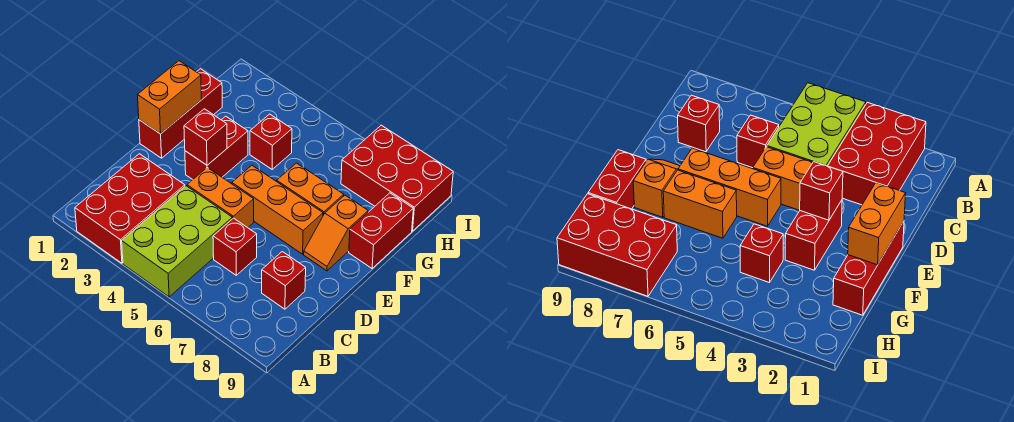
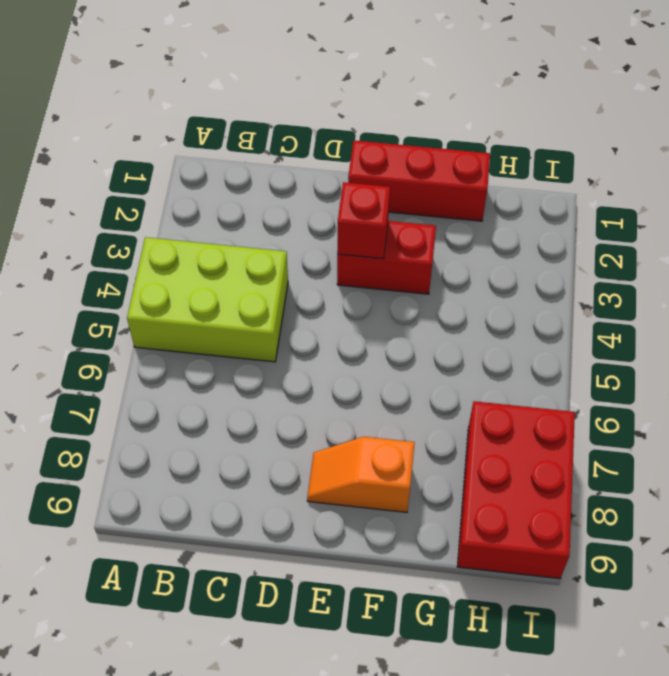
none -> red brick A2:C3 level 1
none -> red brick C6 level 1
none -> red brick C8 level 1

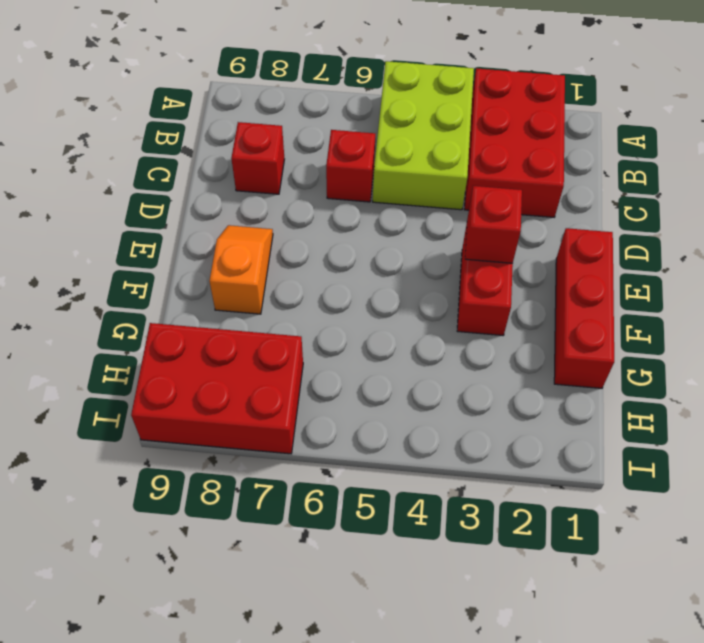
none -> orange brick D4:D5 level 1
none -> orange brick E5:E7 level 1
none -> orange brick F6:F7 level 1

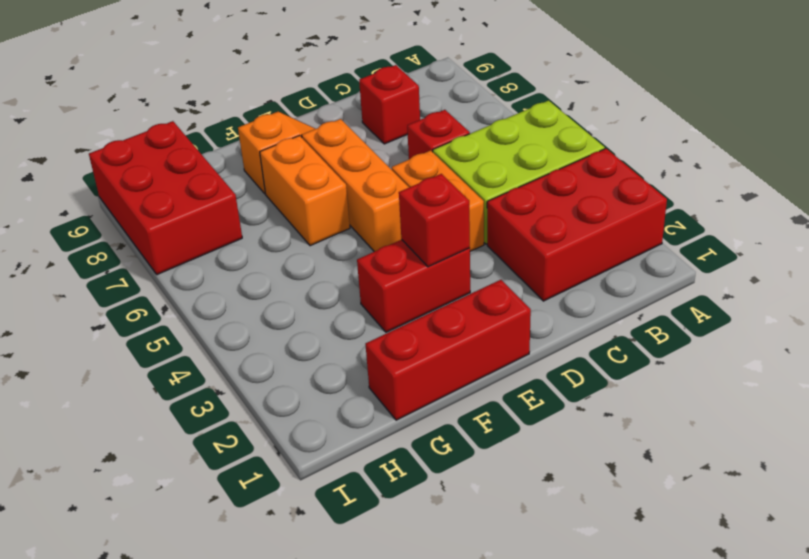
none -> red brick F9:G9 level 1
none -> red brick G4 level 1
none -> orange brick E1:F1 level 2

